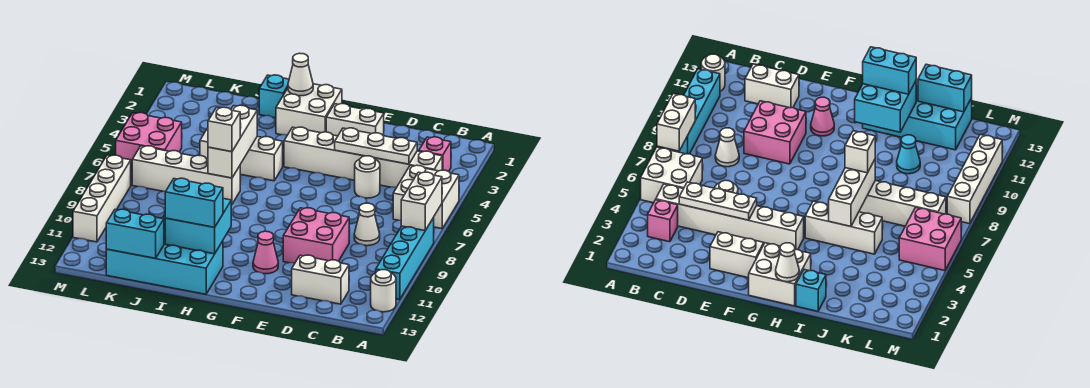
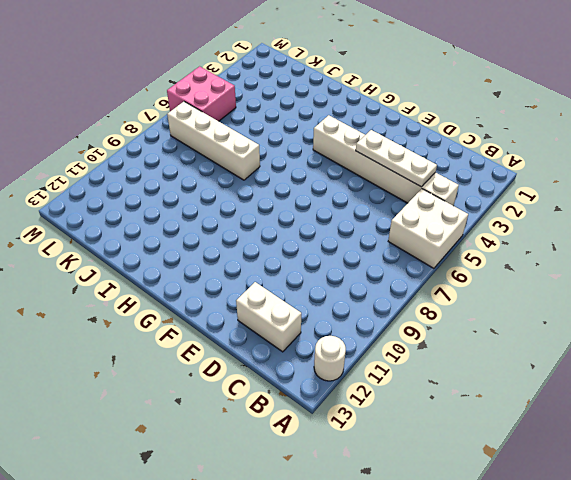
none -> cyan brick A8:A11 level 1
none -> pink brick B3 level 1
none -> white cone C8 level 1

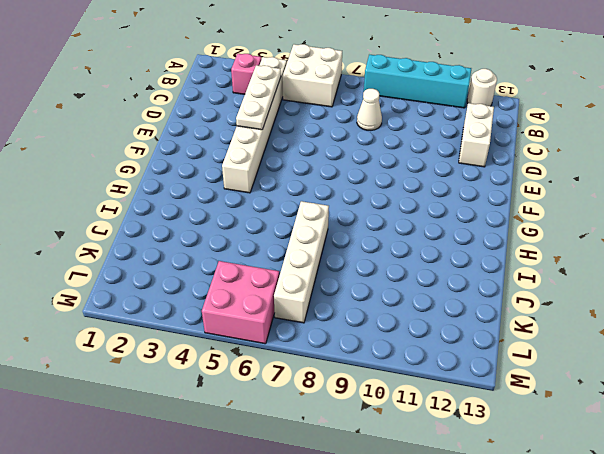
none -> white round brick D5 level 1
none -> pink brick D9:E10 level 1
none -> white brick E2:F2 level 1

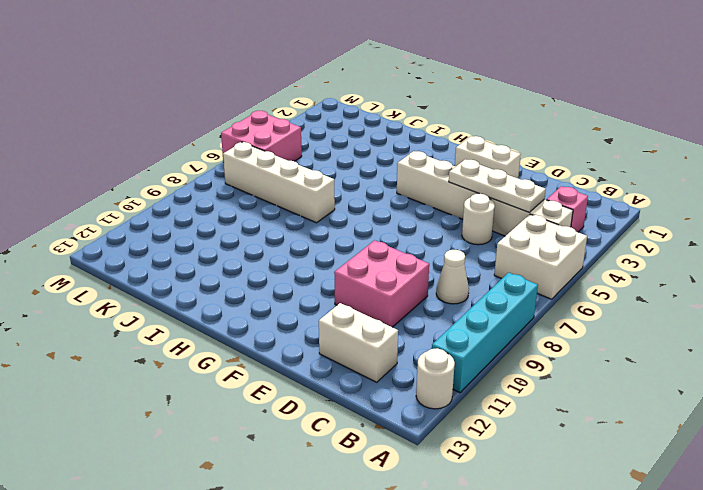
none -> pink cone F11 level 1
none -> white brick G1:H2 level 1
none -> white brick H5:J5 level 1

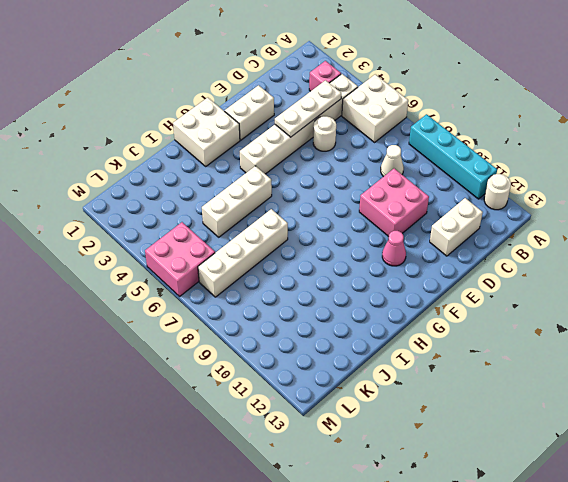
none -> cyan brick H12:K13 level 1
none -> cyan brick I1 level 1
none -> cyan cone J10 level 1

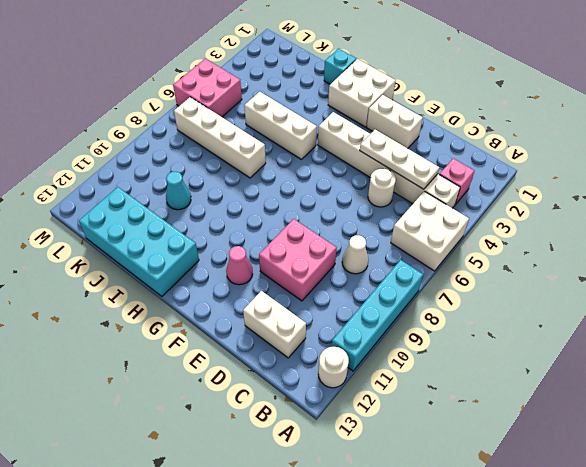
none -> white brick M8:M11 level 1
none -> white brick A7:A8 level 2
none -> white cone H1 level 2

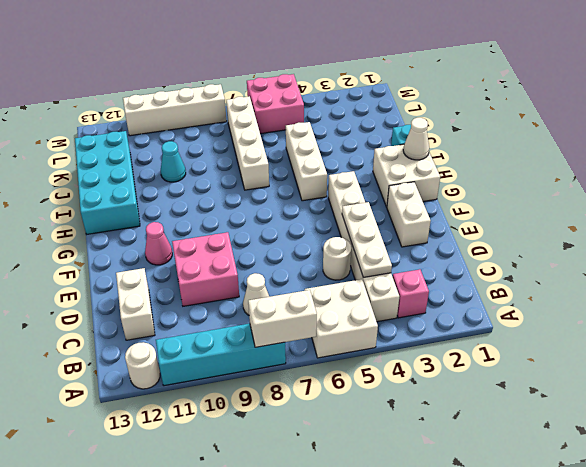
none -> cyan brick H11:I12 level 2
none -> white brick I5:I7 level 2
none -> cyan brick J13:K13 level 2

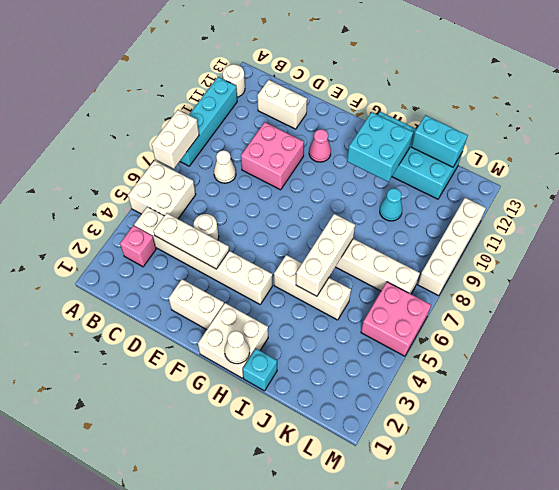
none -> cyan brick H12:I12 level 3
none -> white brick I7 level 3

